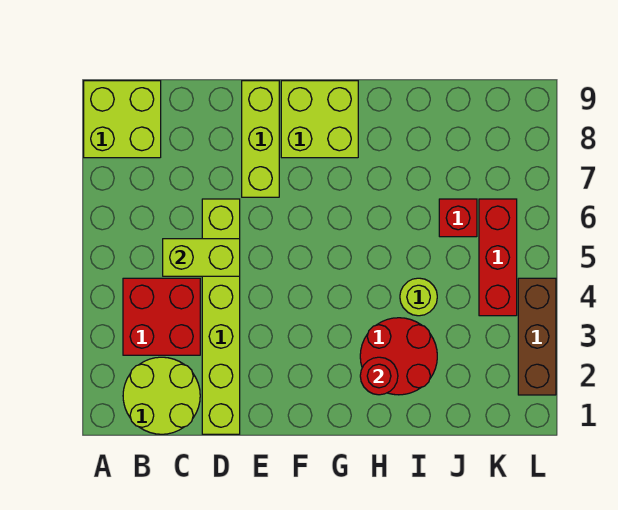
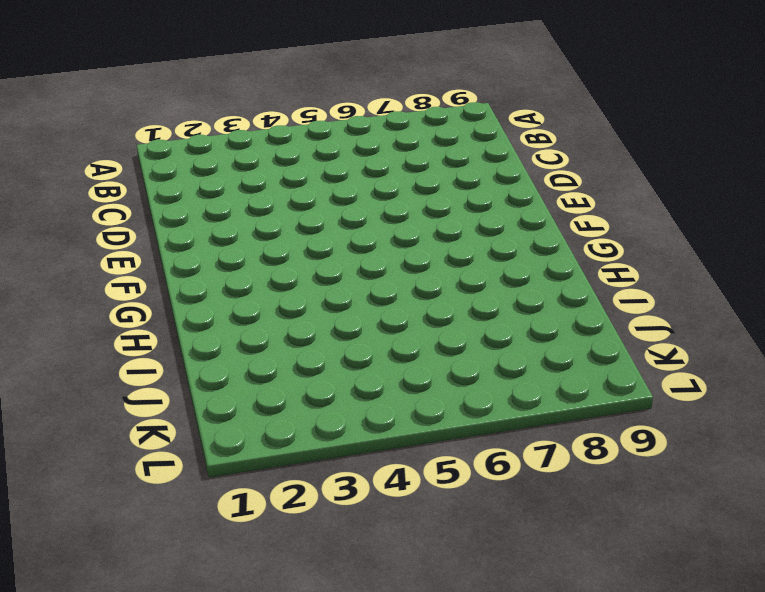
none -> lime brick A8:B9 level 1
none -> lime round brick B1:C2 level 1
none -> red brick B3:C4 level 1

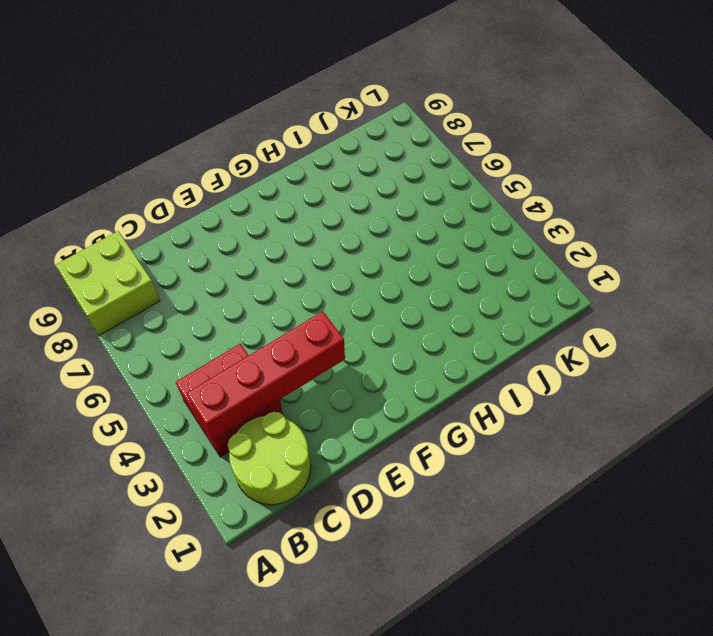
red brick B3:E3 level 2 -> none
none -> lime brick D1:D6 level 1
none -> lime brick E7:E9 level 1
none -> lime brick F8:G9 level 1

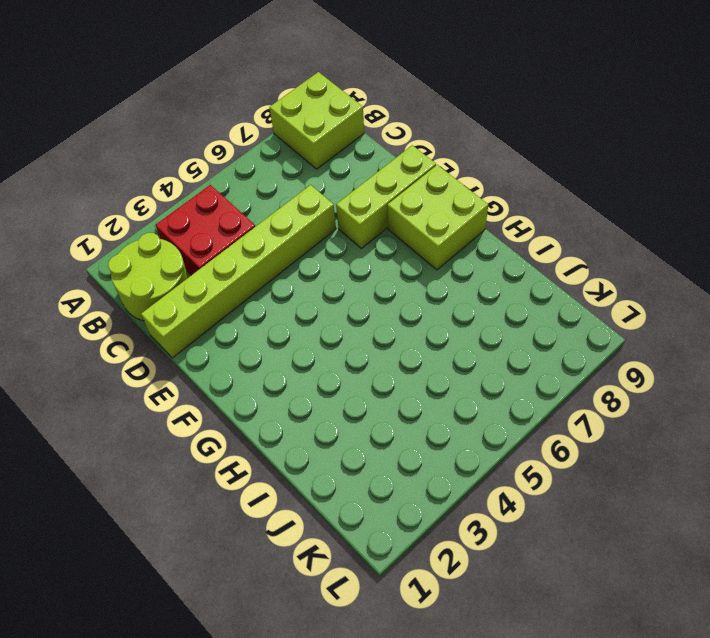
none -> red round brick H2:I3 level 1
none -> lime round brick I4 level 1
none -> red brick J6 level 1

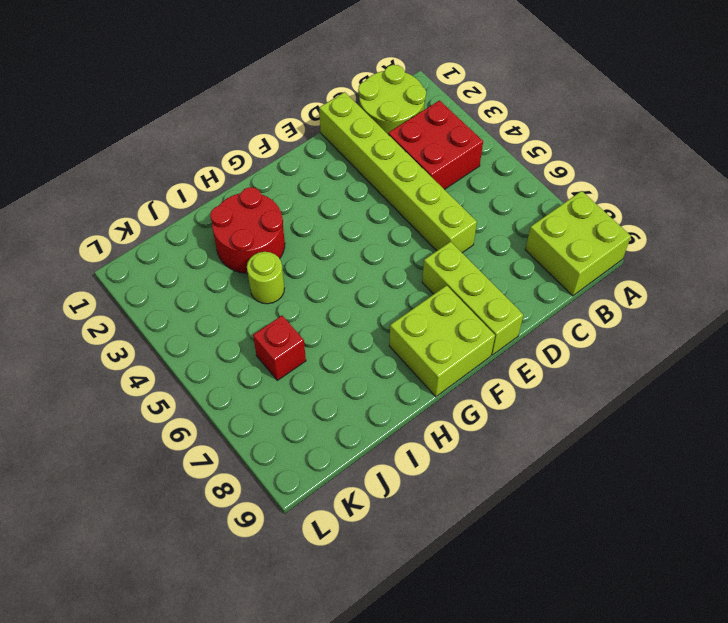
none -> red brick K4:K6 level 1
none -> brown brick L2:L4 level 1
none -> lime brick C5:D5 level 2

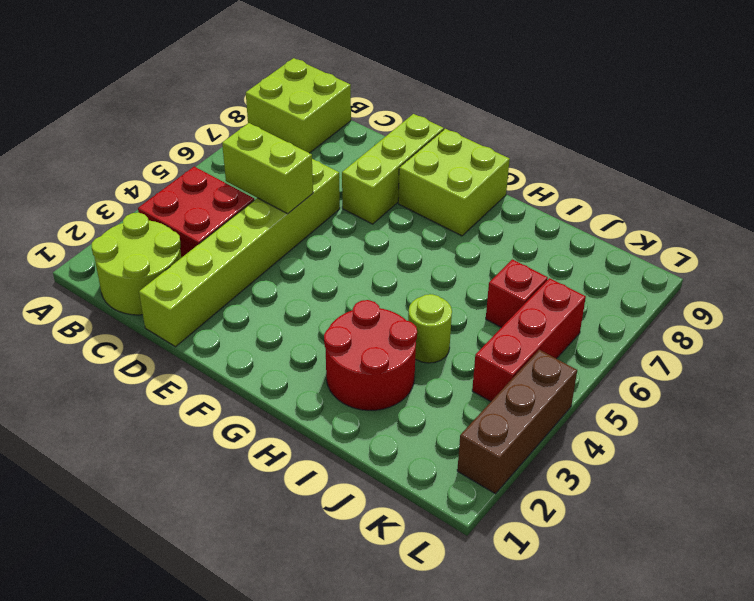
none -> red round brick H2 level 2

